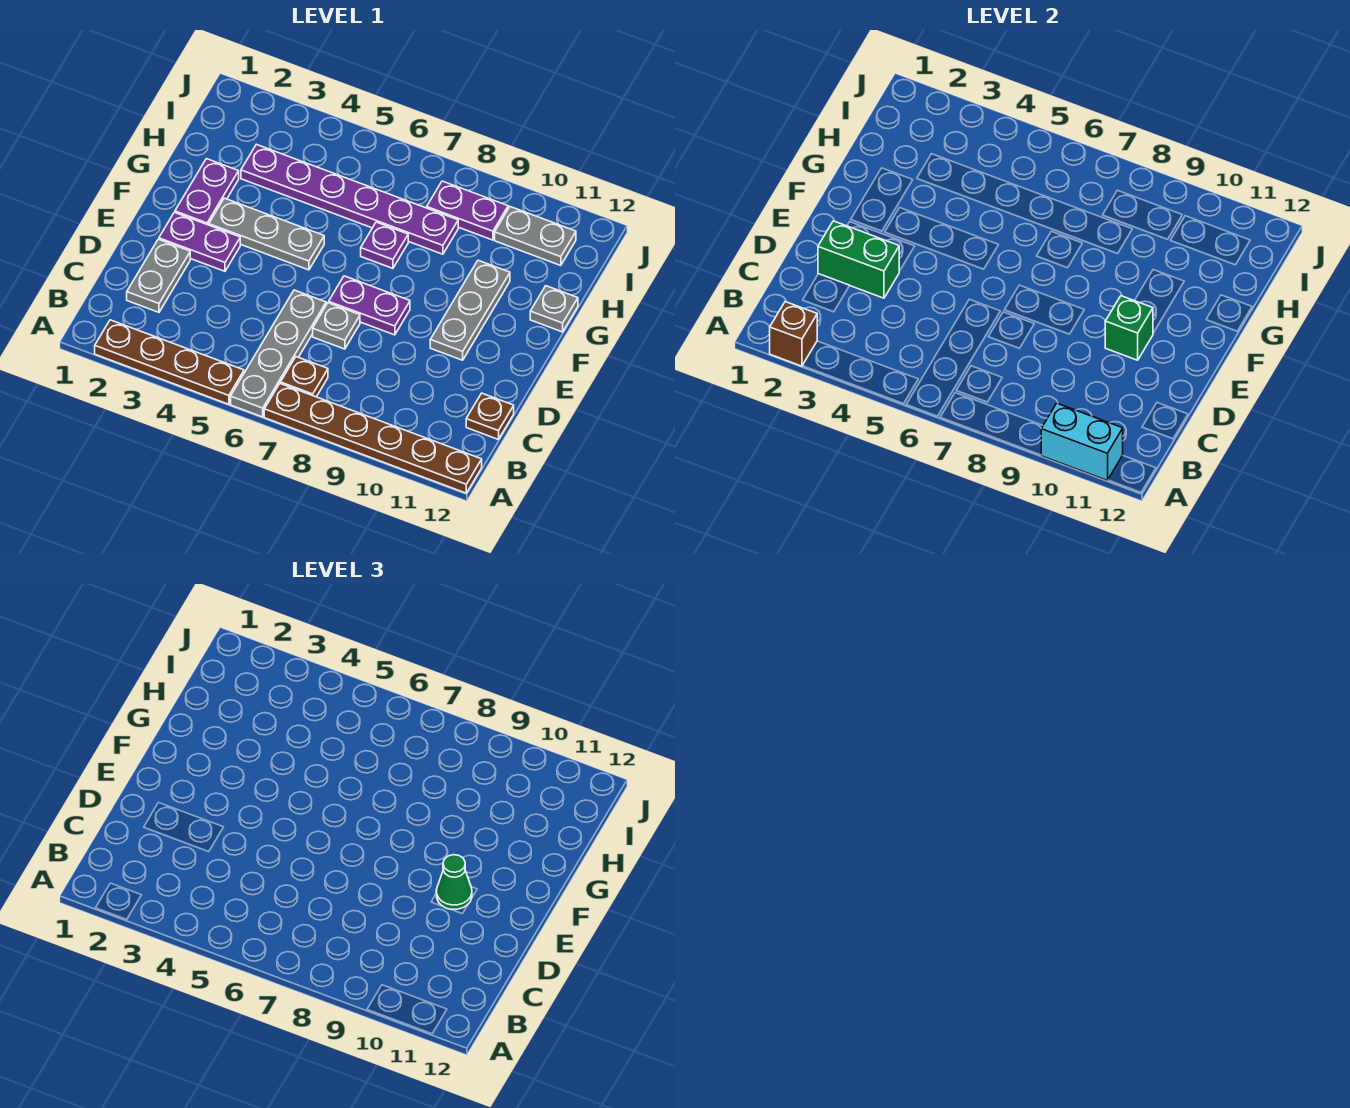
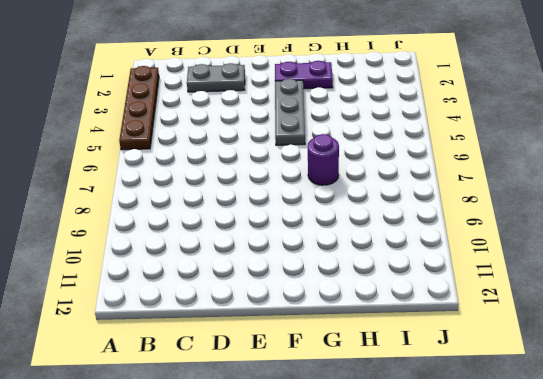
purple round brick G7 level 1 -> purple plate G7 level 1
none -> grey plate A6:D6 level 1
none -> brown plate A7:A12 level 1
none -> brown plate B7 level 1

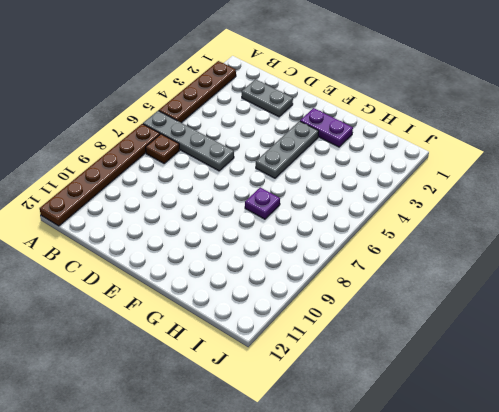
none -> brown plate C12 level 1
none -> grey plate D7 level 1
none -> purple plate E2:E3 level 1

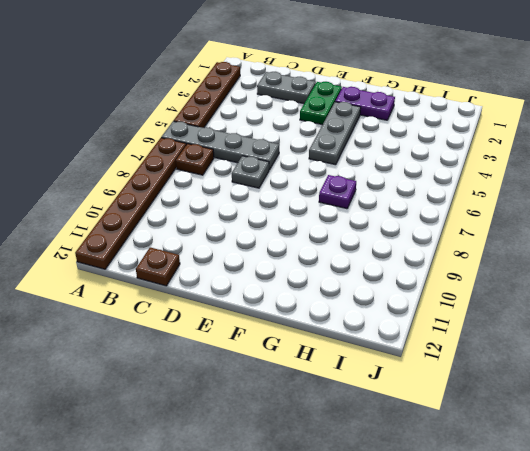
green plate E2:E3 level 1 -> purple plate E2:E3 level 1
none -> purple plate E7:E8 level 1
none -> grey plate E10:G10 level 1
none -> grey plate G12 level 1

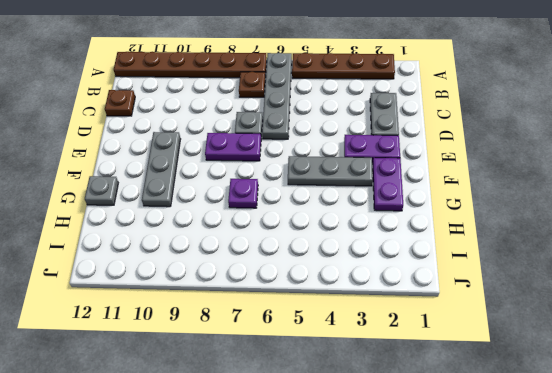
none -> purple plate H3:H8 level 1
none -> purple plate I8:I9 level 1
none -> grey plate I10:I11 level 1

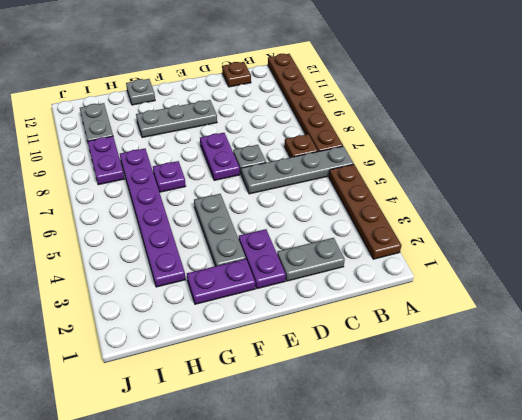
none -> brown brick A2 level 2
none -> cyan brick A10:A11 level 2
none -> green brick D2:D3 level 2

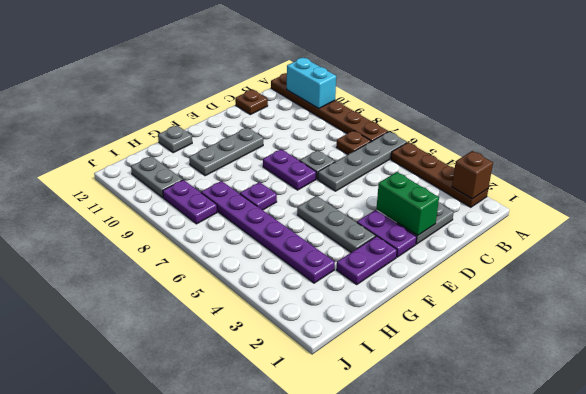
none -> green brick E10 level 2
none -> green cone E10 level 3

